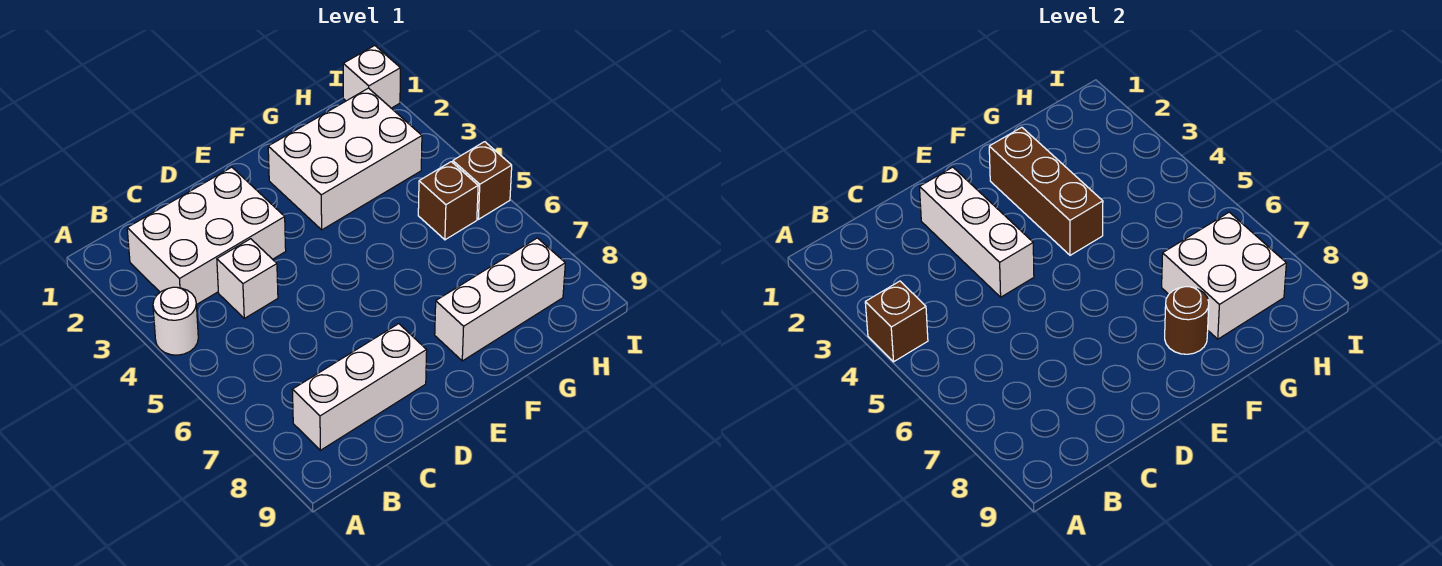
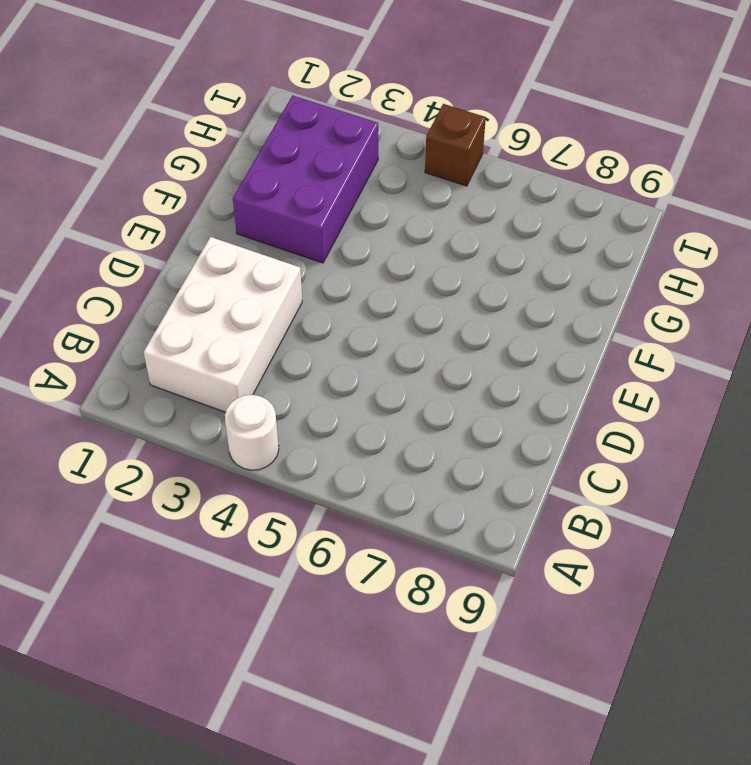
purple brick F2:H3 level 1 -> white brick F2:H3 level 1
none -> white brick B8:D8 level 1
none -> white brick C4 level 1
none -> white brick F8:H8 level 1

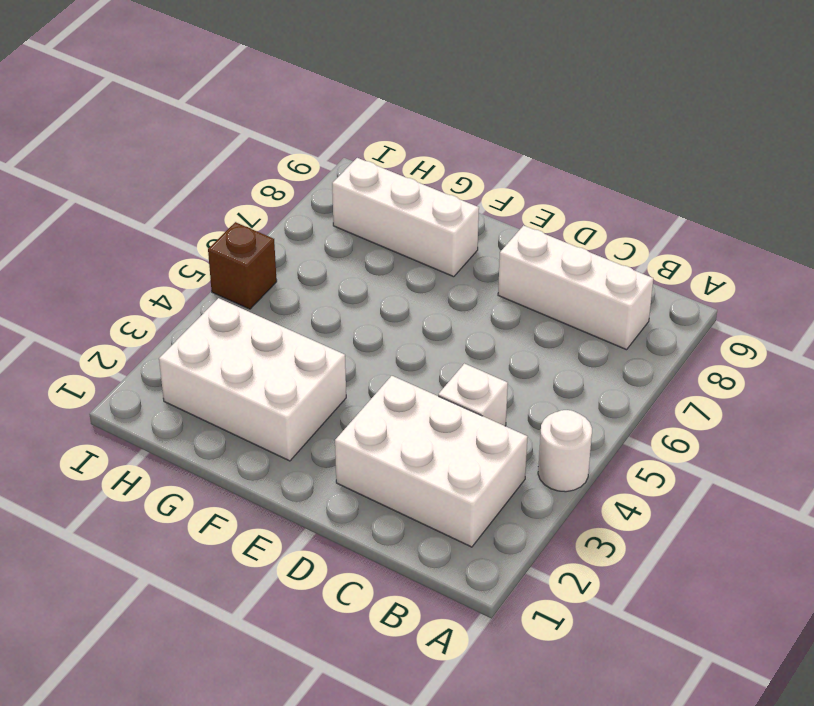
none -> brown brick H5 level 1
none -> white brick I1 level 1
none -> brown brick A4 level 2

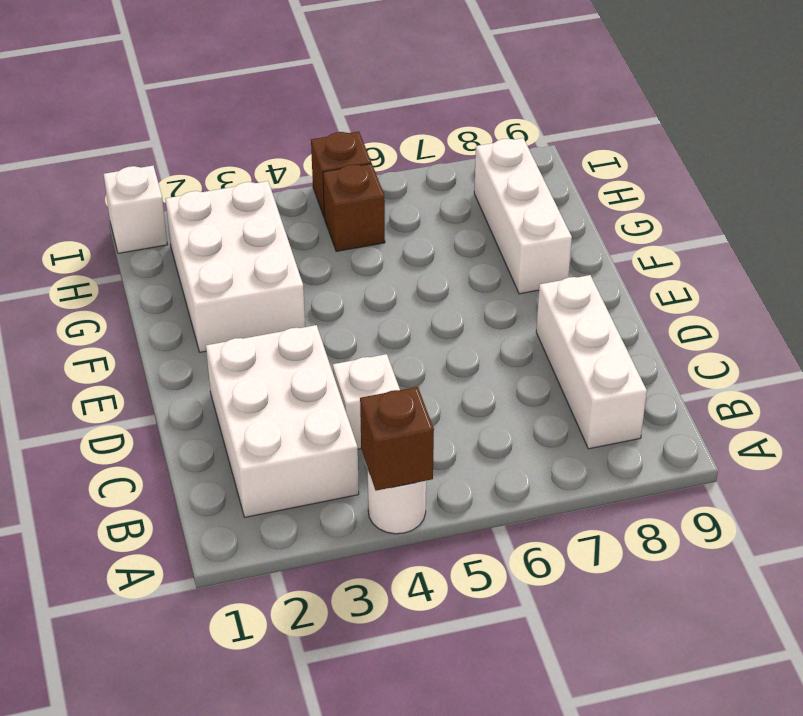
none -> white brick D2:D4 level 2
none -> brown brick F2:F4 level 2
none -> brown round brick F8 level 2

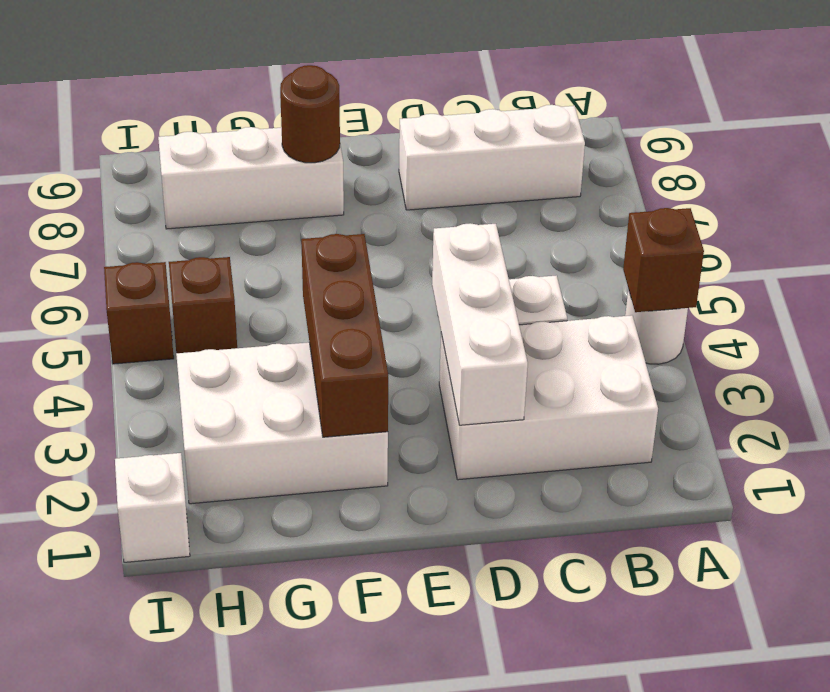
none -> white brick G7:H8 level 2

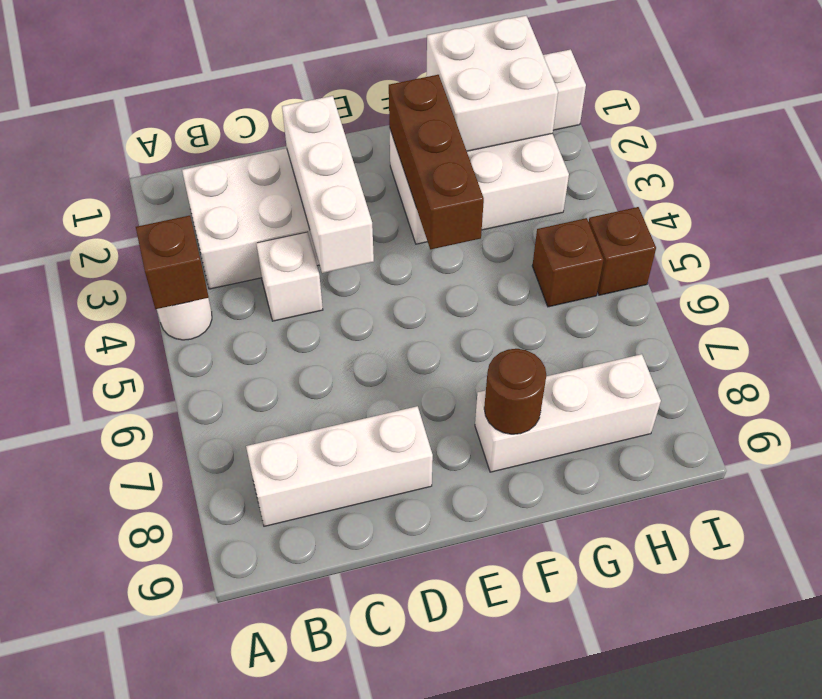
white brick G1:H2 level 2 -> white brick G7:H8 level 2

